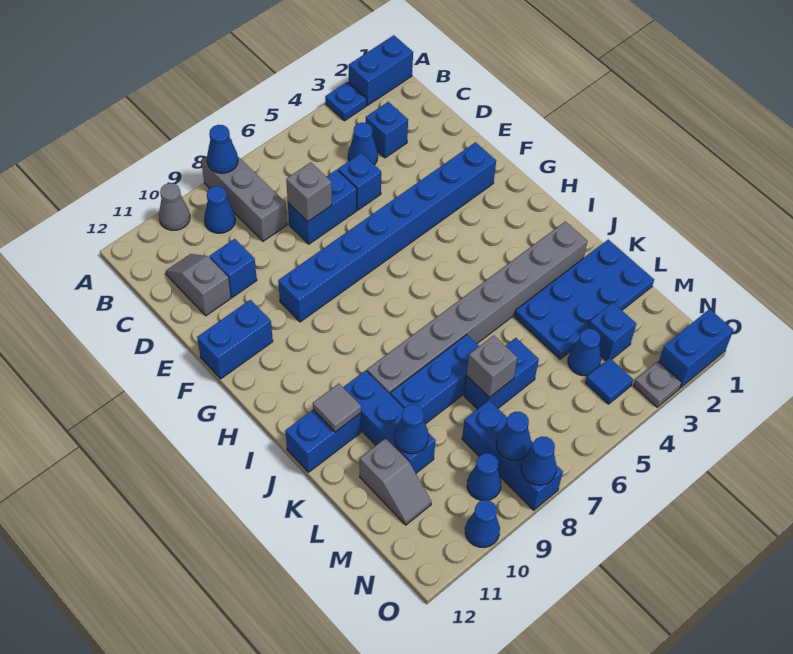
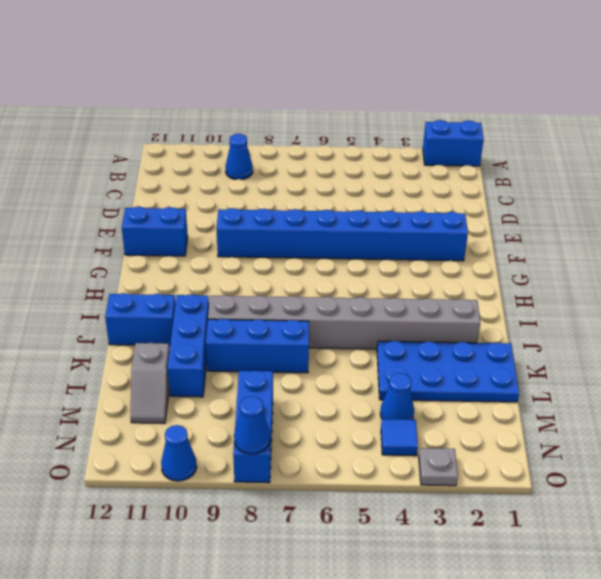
none -> blue plate A3 level 1
none -> grey brick A8:C8 level 1
none -> grey cone A10 level 1
none -> blue brick C3 level 1

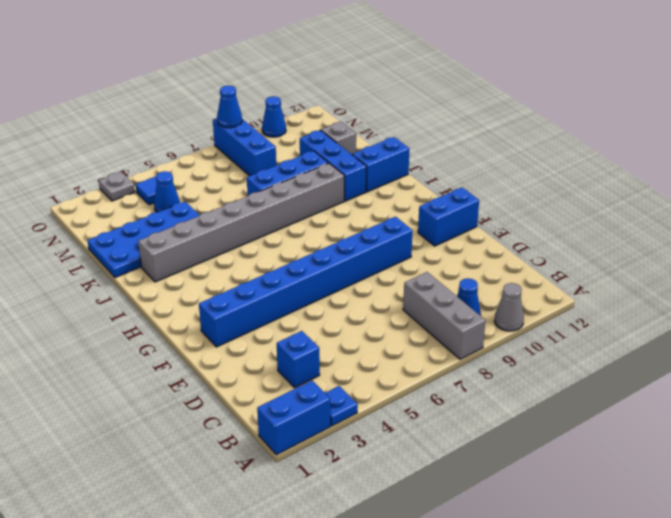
none -> blue cone C4 level 1
none -> grey slope C11:D11 level 1 top D
none -> blue brick D5 level 1
none -> blue brick D6:D7 level 1

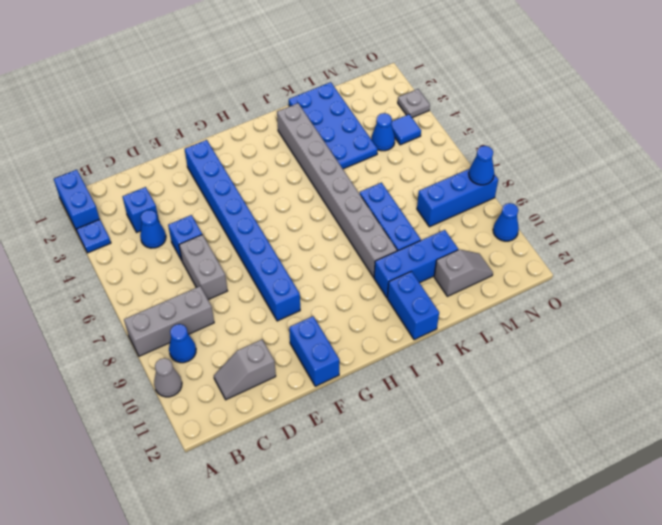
grey brick D6:D7 level 1 -> blue brick D6:D7 level 1
none -> blue brick D10 level 1
none -> blue brick L6:L7 level 1
none -> blue brick M3 level 1
none -> blue cone N9 level 1

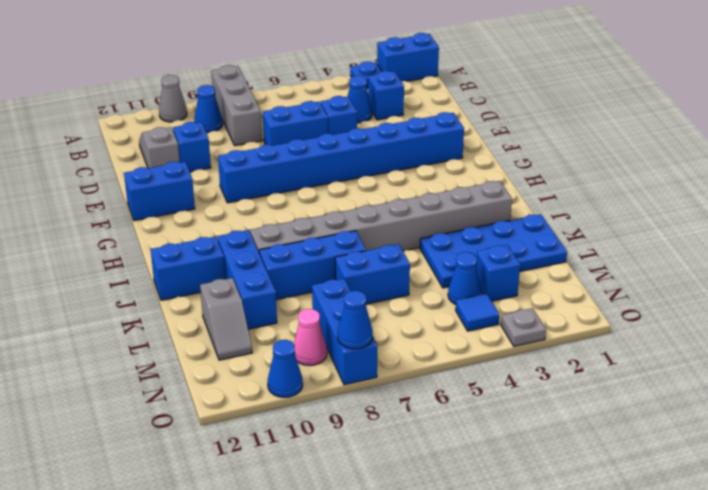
pink cone N9 level 1 -> blue cone N9 level 1
none -> blue brick O1:O2 level 1
none -> blue cone A8 level 2
none -> grey brick D7 level 2
none -> grey tile J11 level 2

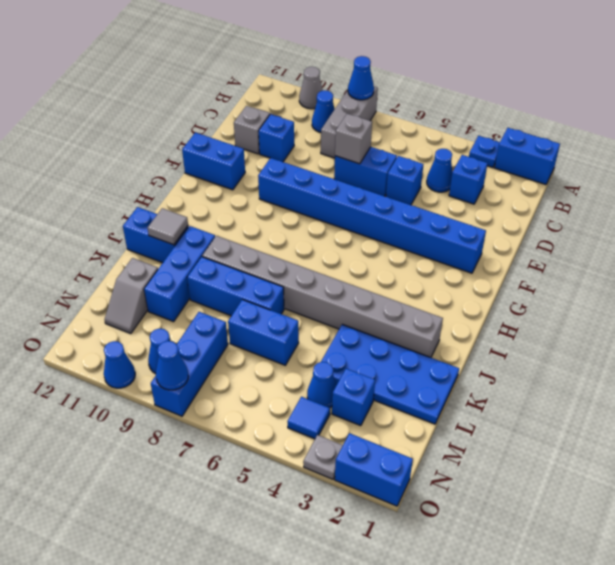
none -> grey brick L7 level 2
none -> blue cone L10 level 2
none -> blue cone N8 level 2

